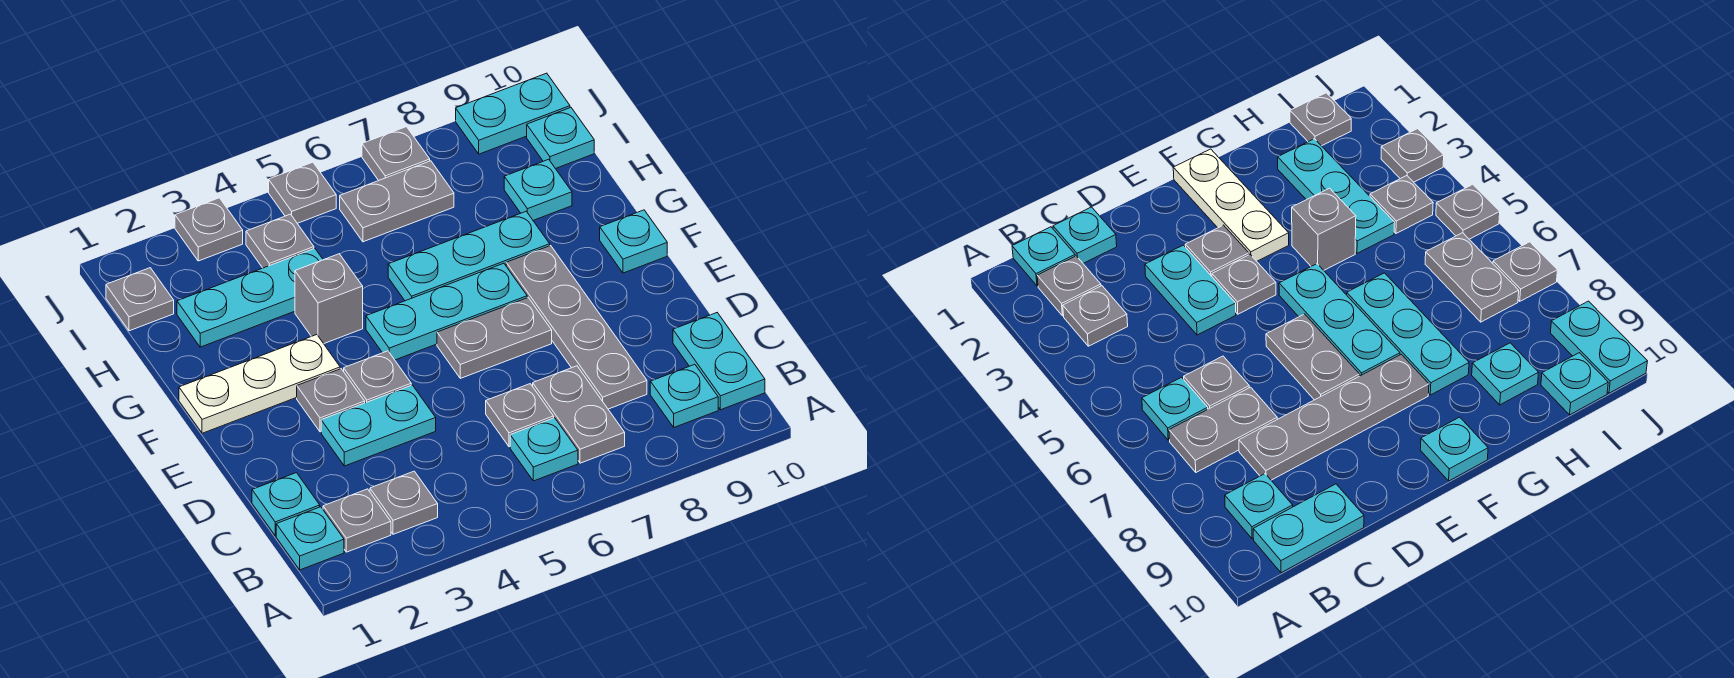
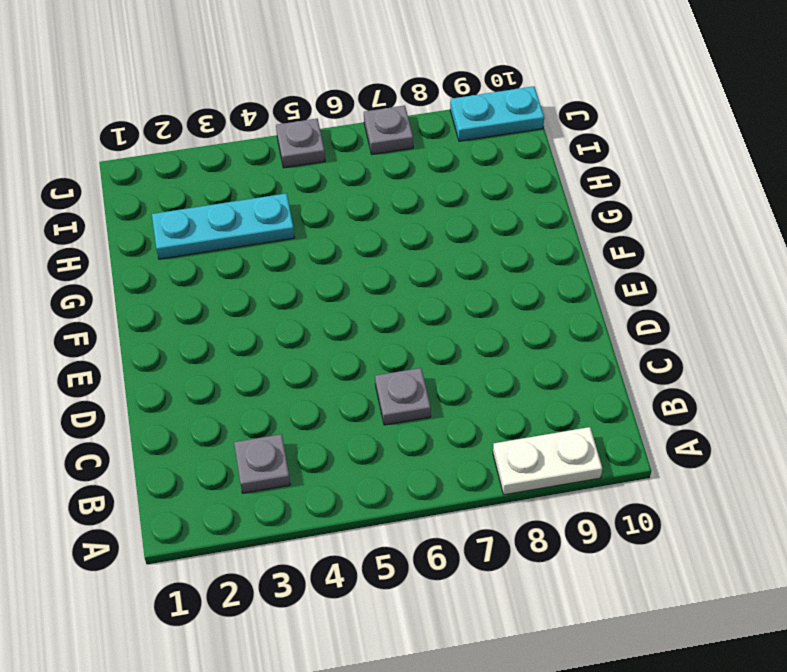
white plate A8:A9 level 1 -> none
none -> cyan plate B1 level 1
none -> grey plate B2 level 1
none -> cyan plate B6 level 1

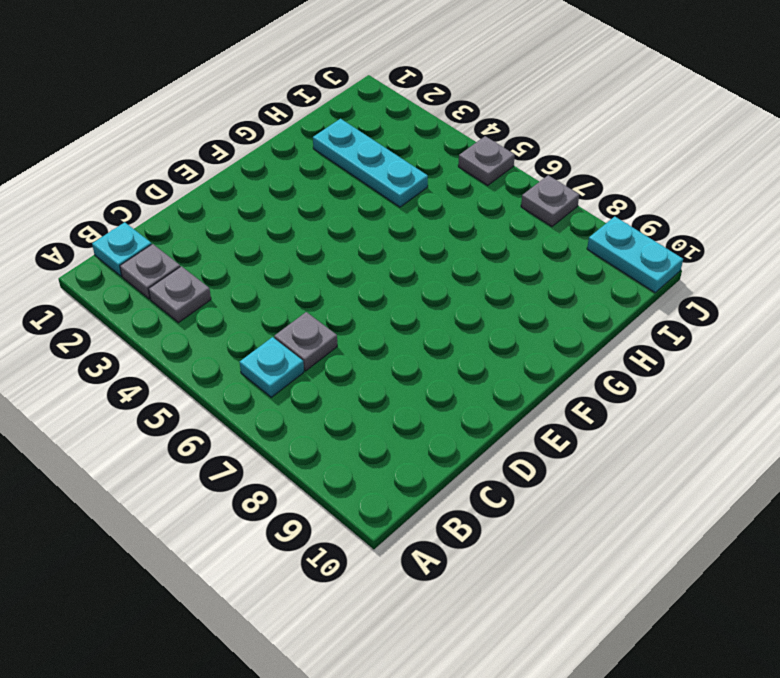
none -> grey plate B7:C7 level 1
none -> cyan plate B9 level 1
none -> cyan plate B10:C10 level 1

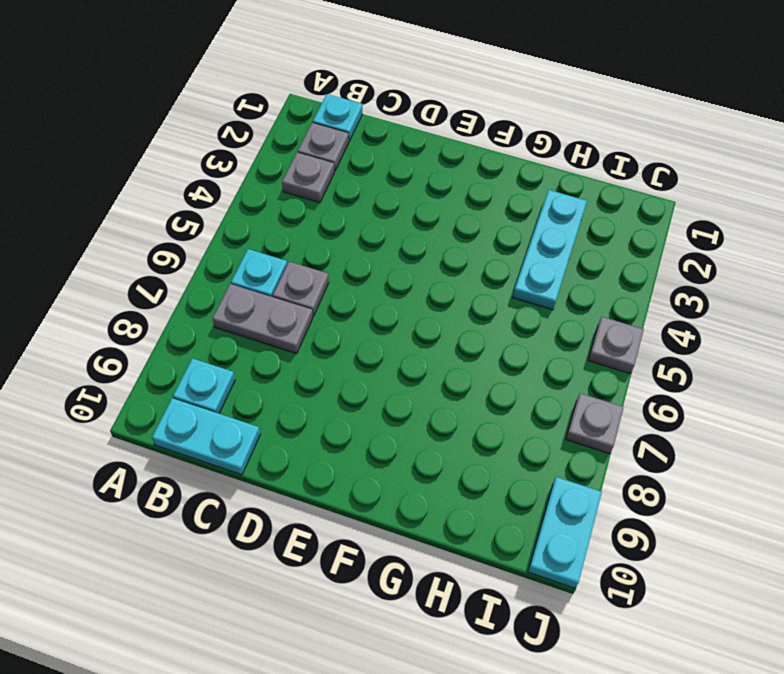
none -> cyan plate C1 level 1
none -> grey plate C8:F8 level 1
none -> cyan plate D3:D4 level 1

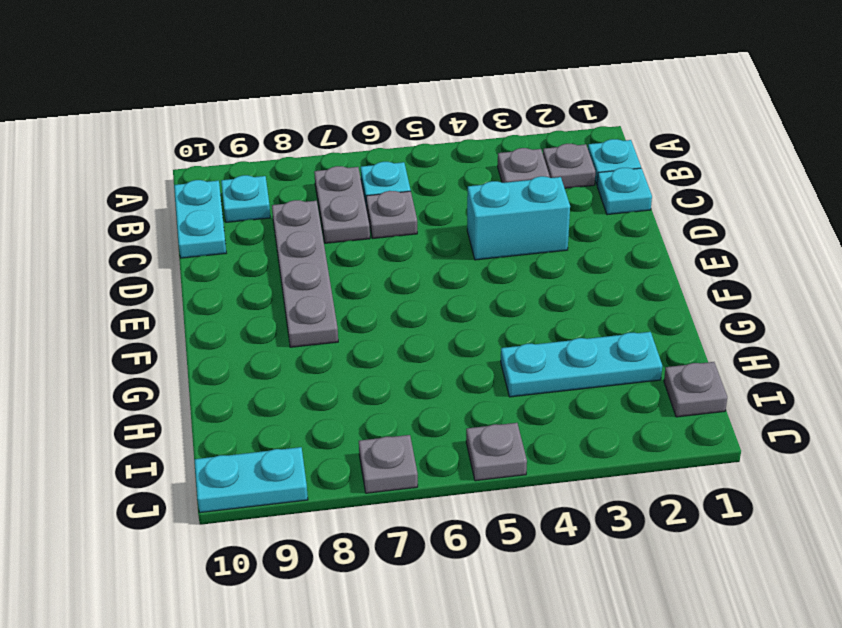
cyan brick D3:D4 level 1 -> cyan plate D3:D4 level 1
none -> grey plate E3 level 1
none -> grey plate E4 level 1
none -> grey plate E6:E7 level 1

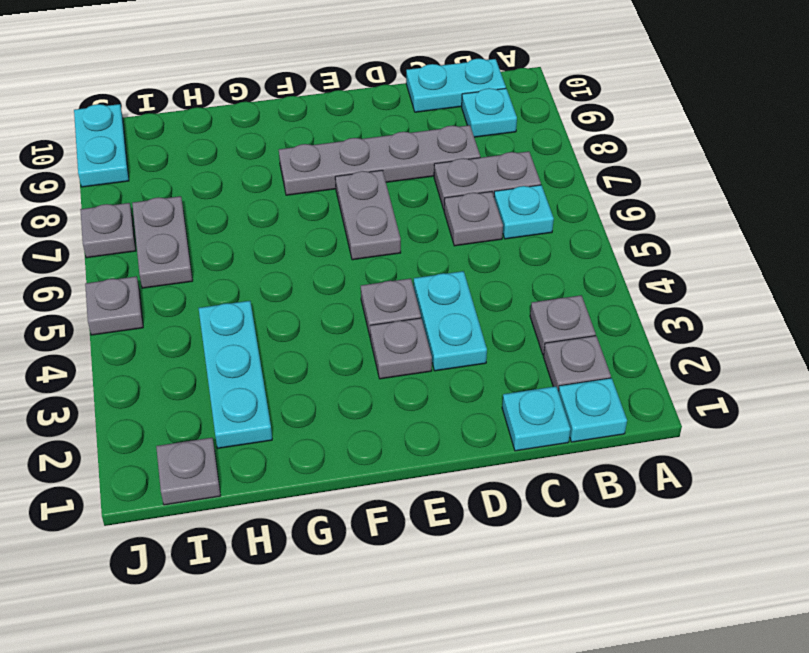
none -> white plate F1:F3 level 1
none -> cyan plate F5:F7 level 1
none -> cyan plate F10 level 1

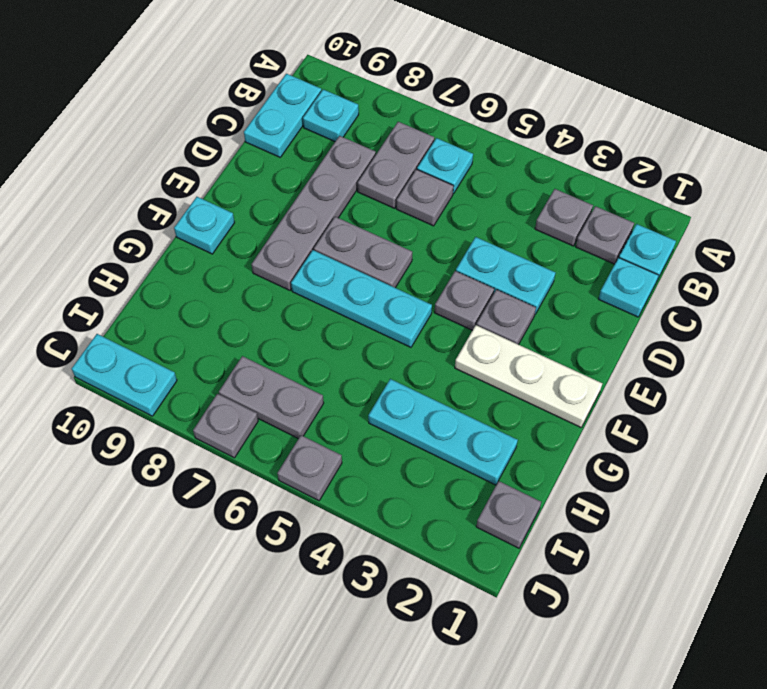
none -> grey brick G4 level 1
none -> cyan plate G6:G8 level 1
none -> cyan plate H9 level 1

